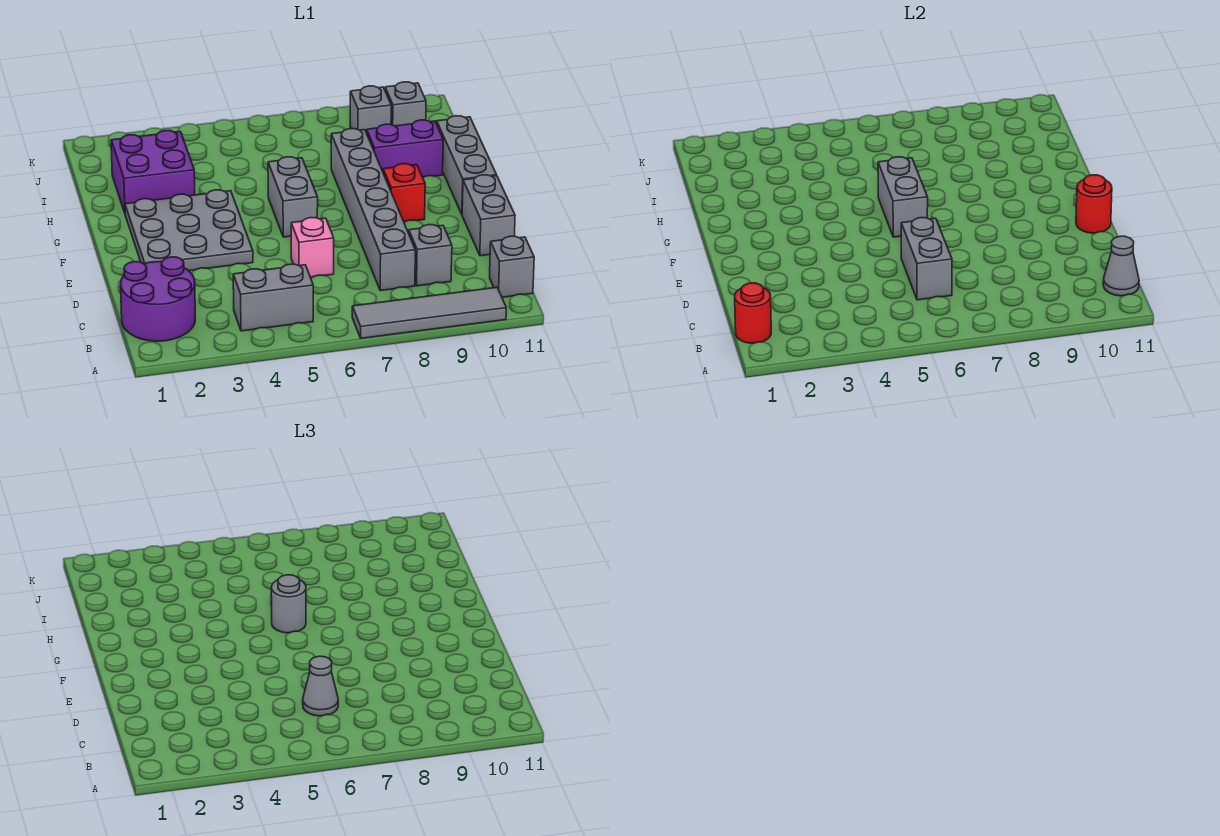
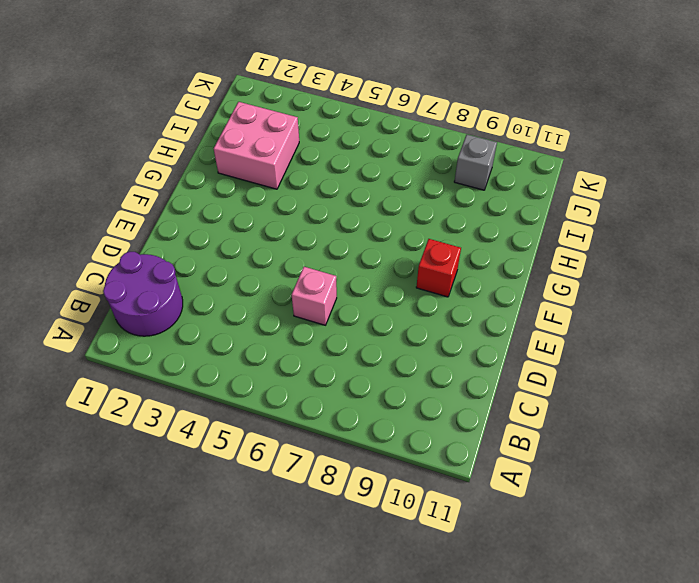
pink brick H2:I3 level 1 -> purple brick H2:I3 level 1
none -> grey tile A7:A10 level 1
none -> grey brick B4:B5 level 1
none -> grey brick B11 level 1

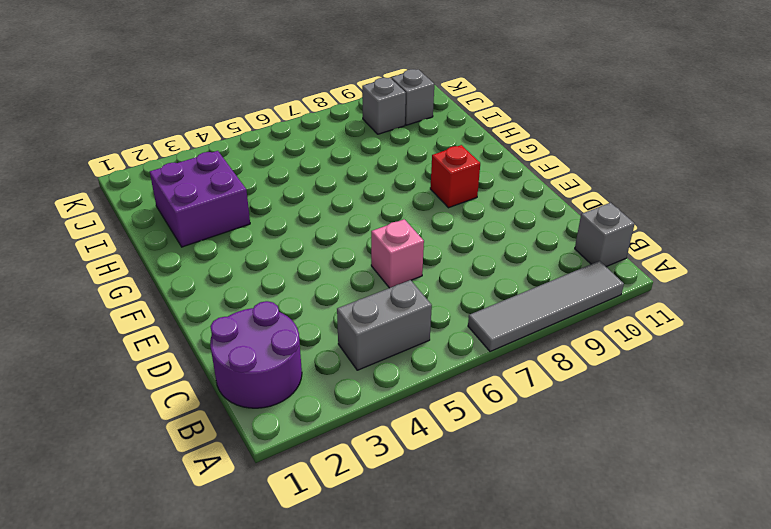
none -> grey brick C8:H8 level 1
none -> grey brick C9 level 1
none -> grey brick D11:E11 level 1

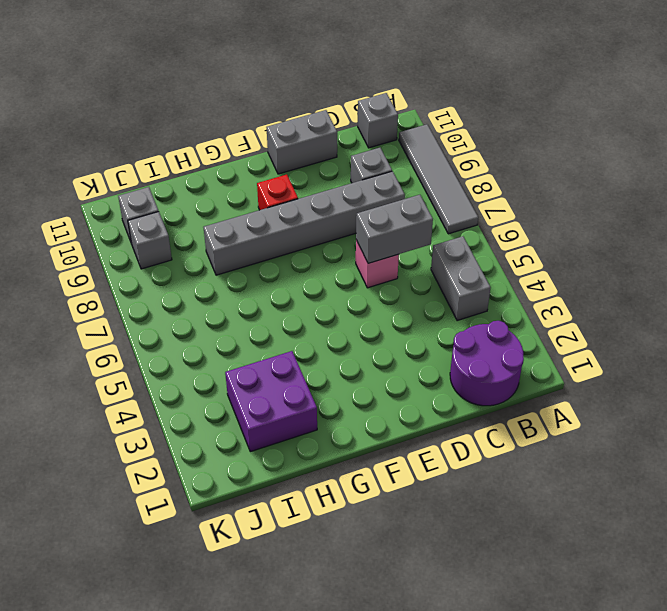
none -> grey plate E2:G4 level 1
none -> grey brick F6:G6 level 1
none -> grey brick F11:H11 level 1

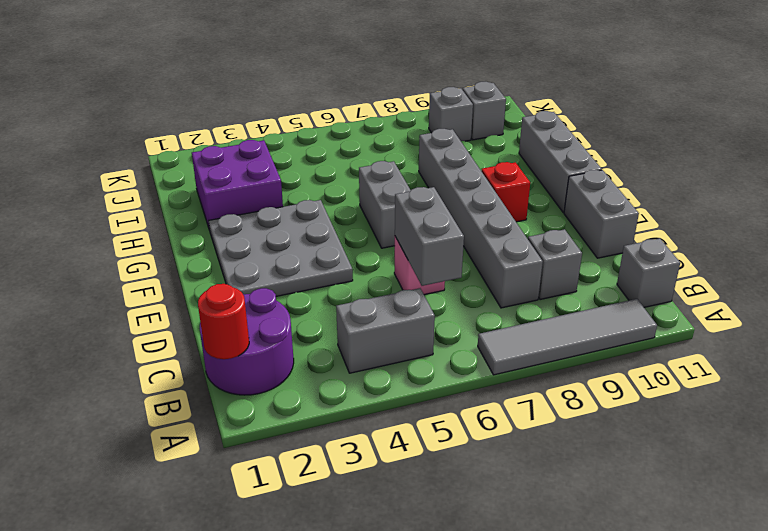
none -> purple brick H9:H10 level 1
none -> grey cone B11 level 2
none -> red round brick E11 level 2

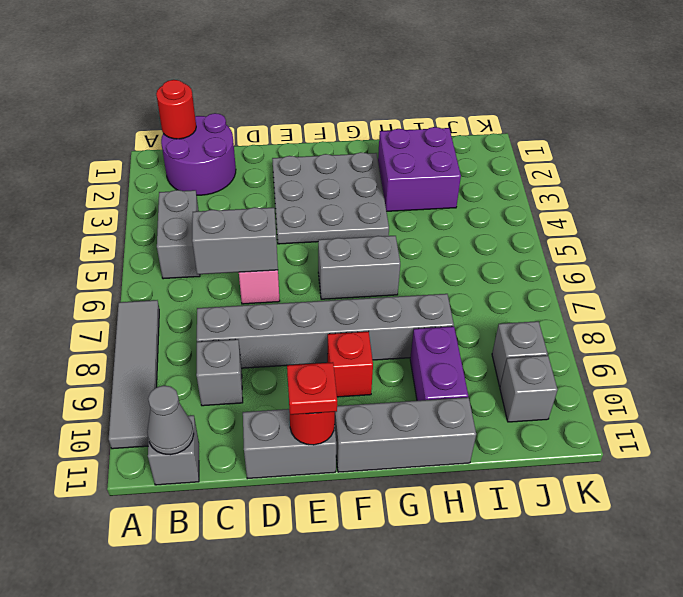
red plate E11 level 3 -> none
none -> grey brick F6:G6 level 2
none -> grey cone C6 level 3
none -> grey round brick G6 level 3

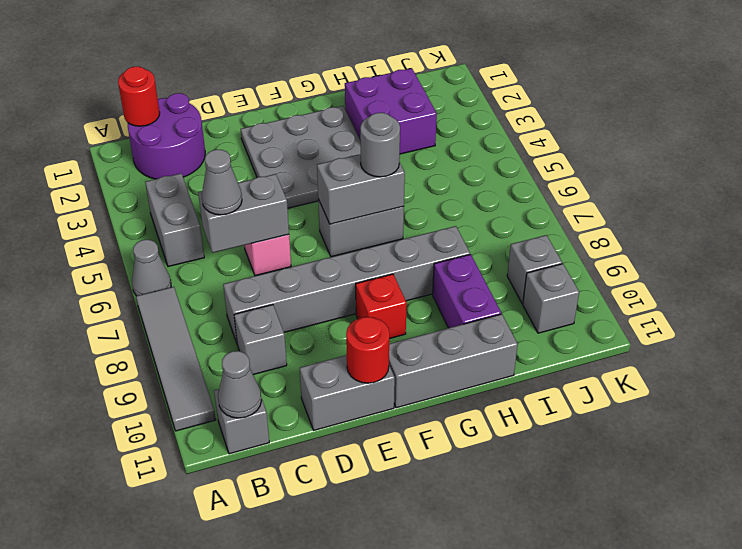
grey cone A6 level 1 -> none

